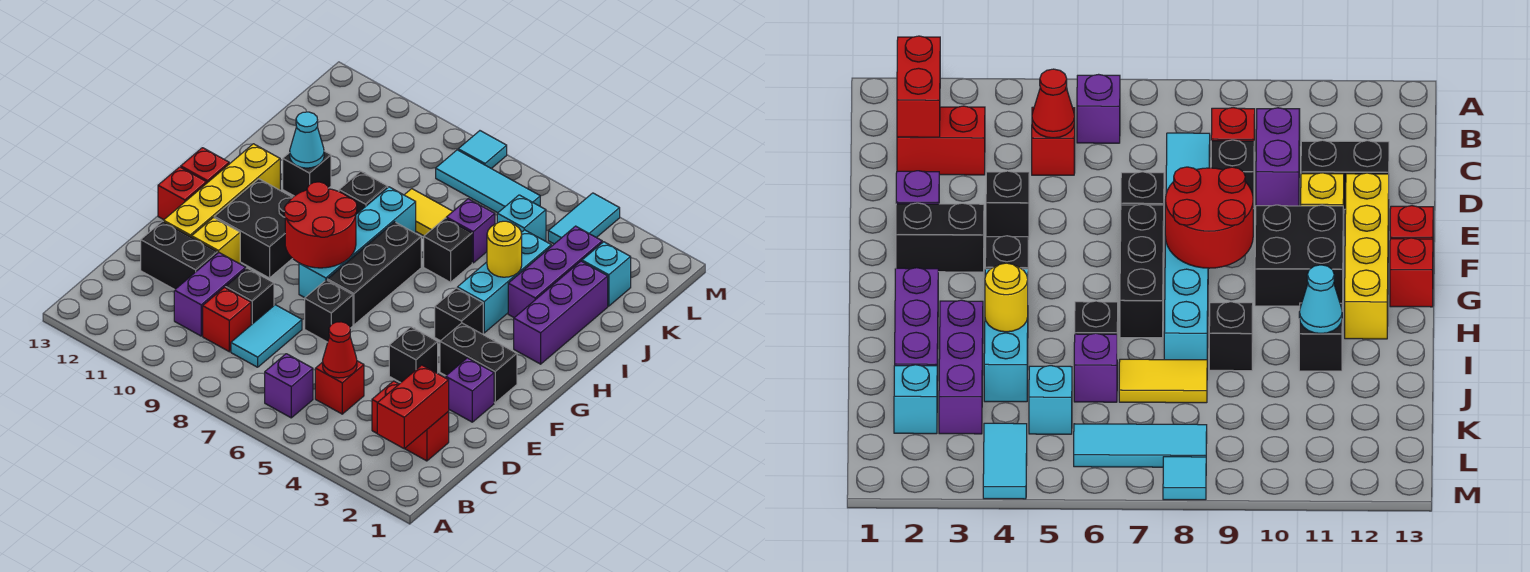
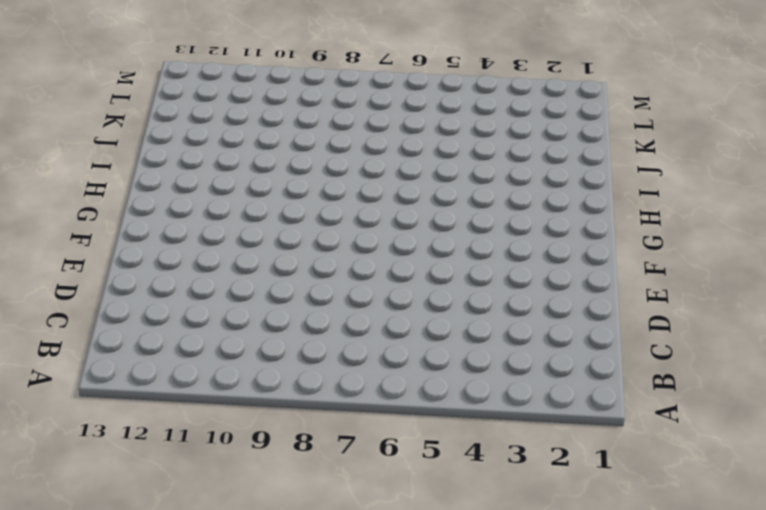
none -> purple brick B6 level 1
none -> red brick C2:C3 level 1
none -> red brick C5 level 1
none -> cyan tile C8:D8 level 1

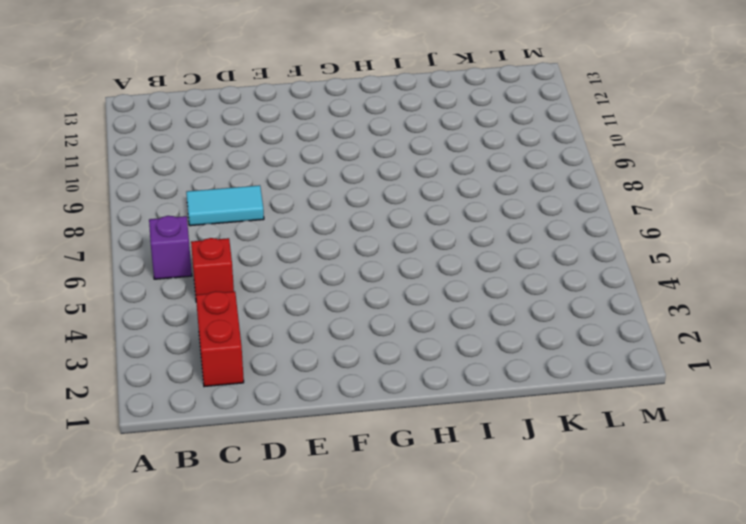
none -> red brick C9 level 1
none -> purple brick C10:D10 level 1
none -> black brick D9 level 1
none -> black brick D11:D12 level 1

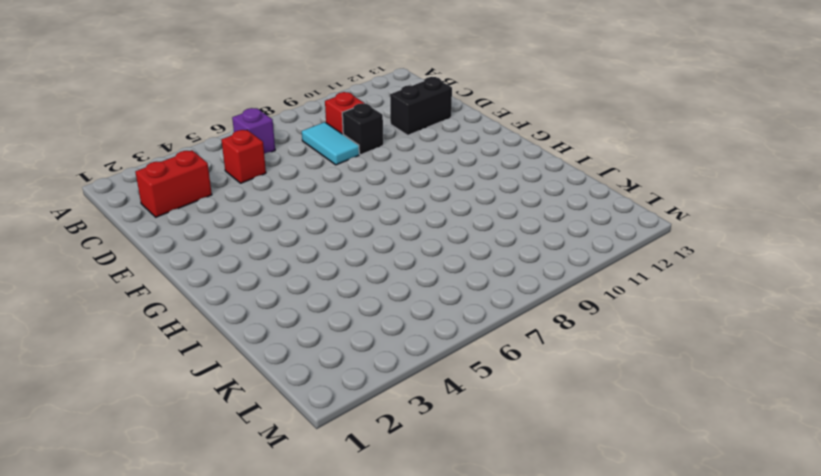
none -> purple brick C10:D10 level 1
none -> purple brick E2 level 1
none -> black brick E4 level 1
none -> black brick E7 level 1

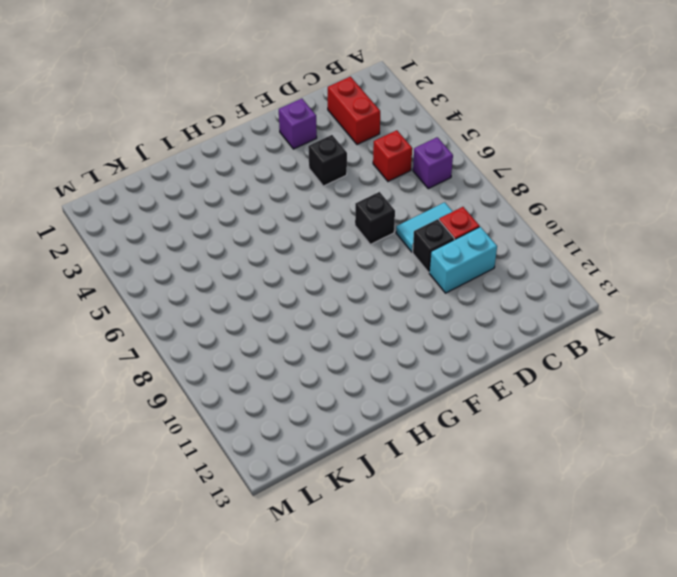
cyan brick C10:D10 level 1 -> purple brick C10:D10 level 1
none -> black brick D11:D12 level 1
none -> yellow brick E11 level 1
none -> yellow brick E12:H12 level 1
none -> black brick F2:F3 level 1

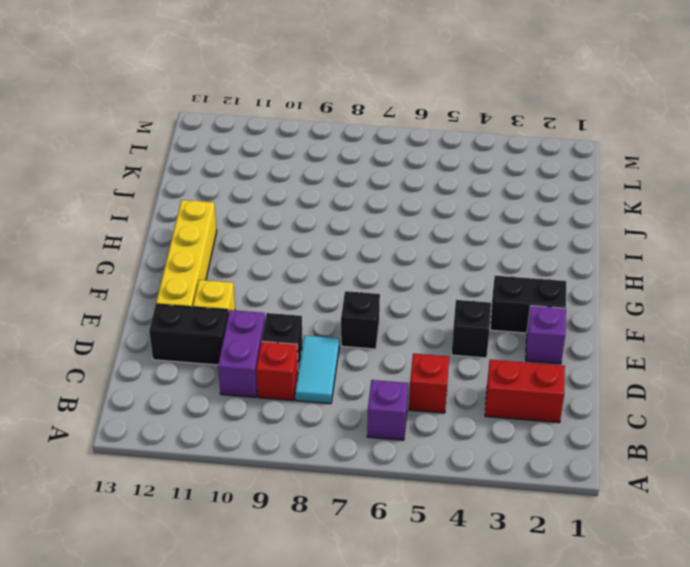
none -> black brick F7:H7 level 1
none -> cyan brick F8:I8 level 1
none -> black brick F10:G11 level 1
none -> red brick F13 level 1

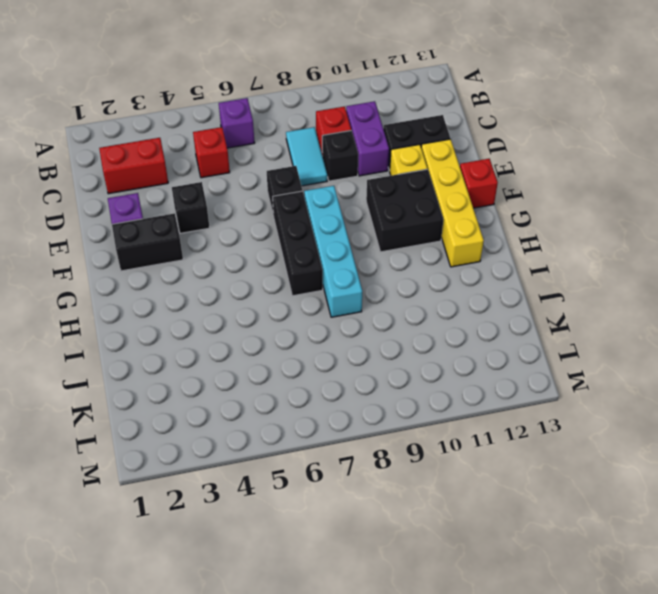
none -> black brick G4 level 1
none -> red brick G13 level 1
none -> purple brick H2:J2 level 1
none -> cyan brick H4:J4 level 1

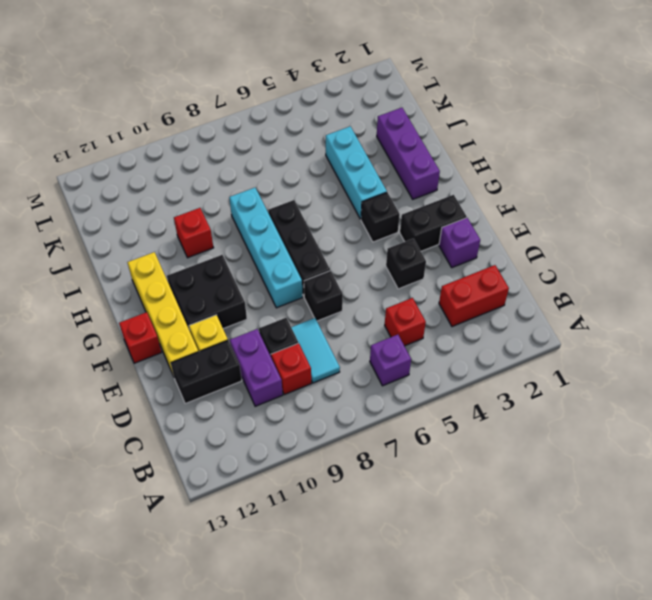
red brick I10 level 1 -> red brick G13 level 1
none -> purple brick I3:K3 level 1
none -> black brick I6 level 1
none -> black brick I9 level 1
none -> black brick I11 level 1

